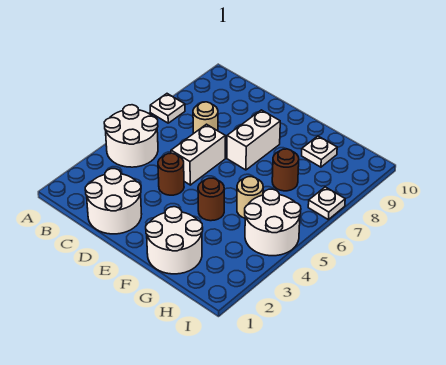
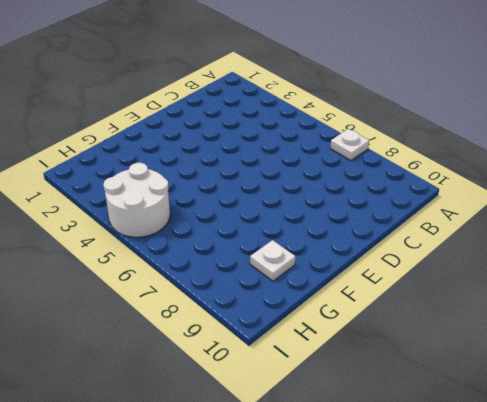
none -> white round brick A4:B5 level 1
none -> white round brick C1:D2 level 1
none -> tan round brick C7 level 1

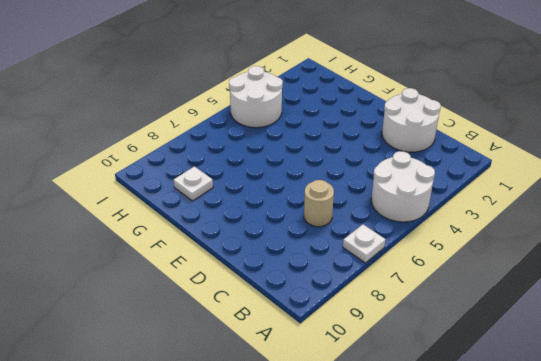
none -> brown round brick D4 level 1
none -> white brick D5:D6 level 1
none -> white brick E7:E8 level 1

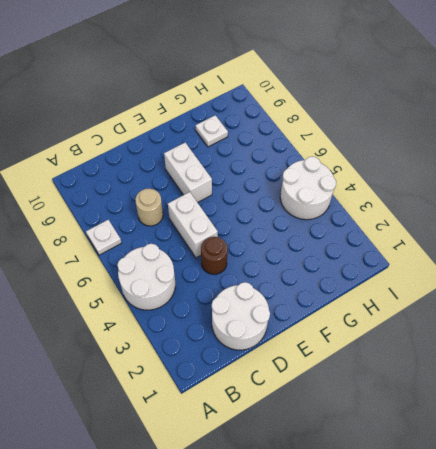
none -> white round brick F1:G2 level 1
none -> brown round brick F4 level 1
none -> tan round brick G5 level 1

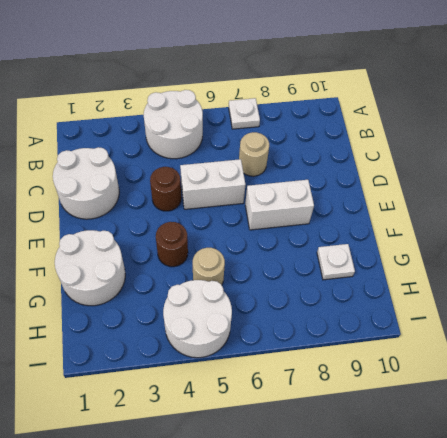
none -> brown round brick G7 level 1
none -> white plate I7 level 1

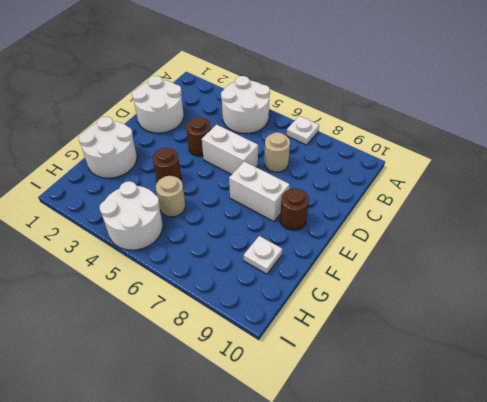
brown round brick E9 level 1 -> brown round brick G7 level 1
none -> white plate I7 level 1

